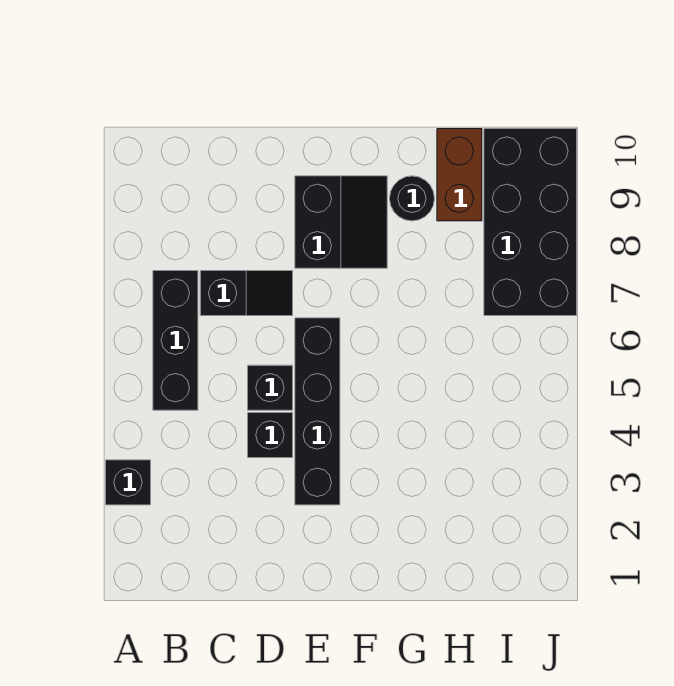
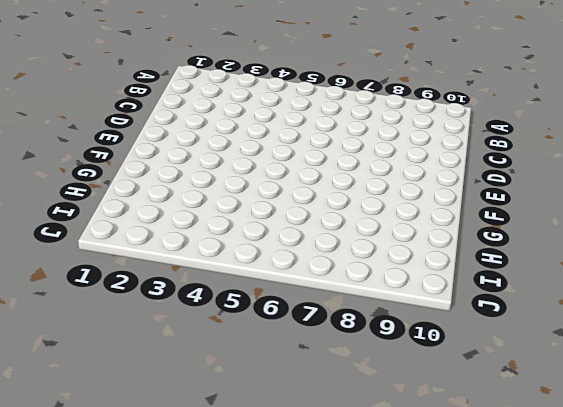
none -> black brick A3 level 1
none -> black brick B5:B7 level 1

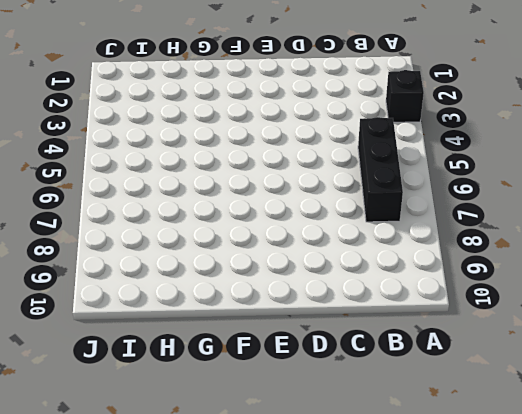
none -> black slope C7:D7 level 1 top C
none -> black brick D4 level 1

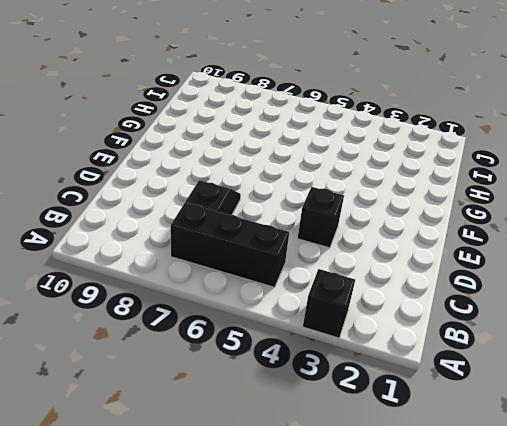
none -> black brick D5 level 1
none -> black brick E3:E6 level 1

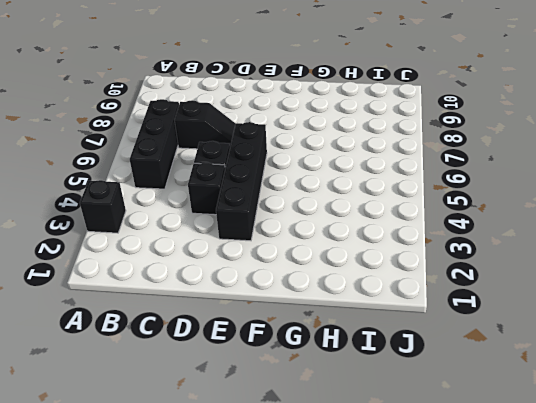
none -> black slope E8:F9 level 1 top E
none -> black round brick G9 level 1

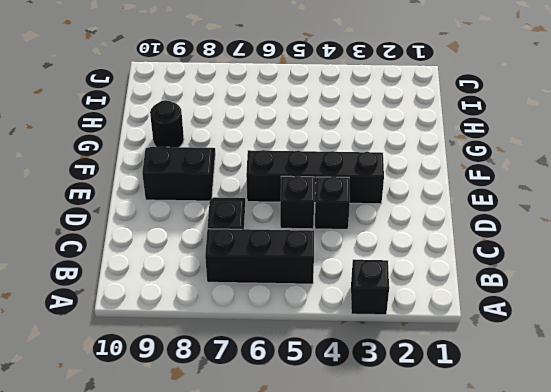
none -> brown brick H9:H10 level 1
none -> black brick I7:J10 level 1

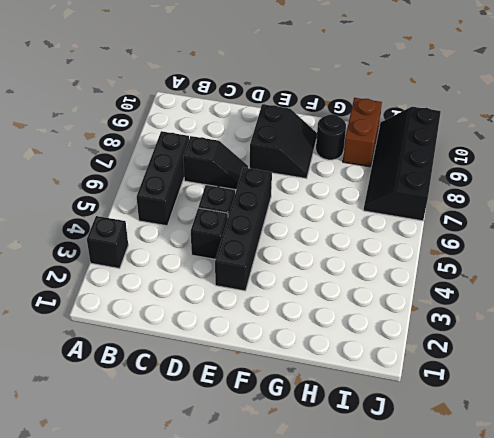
black slope I7:J10 level 1 top J -> black brick I7:J10 level 1

